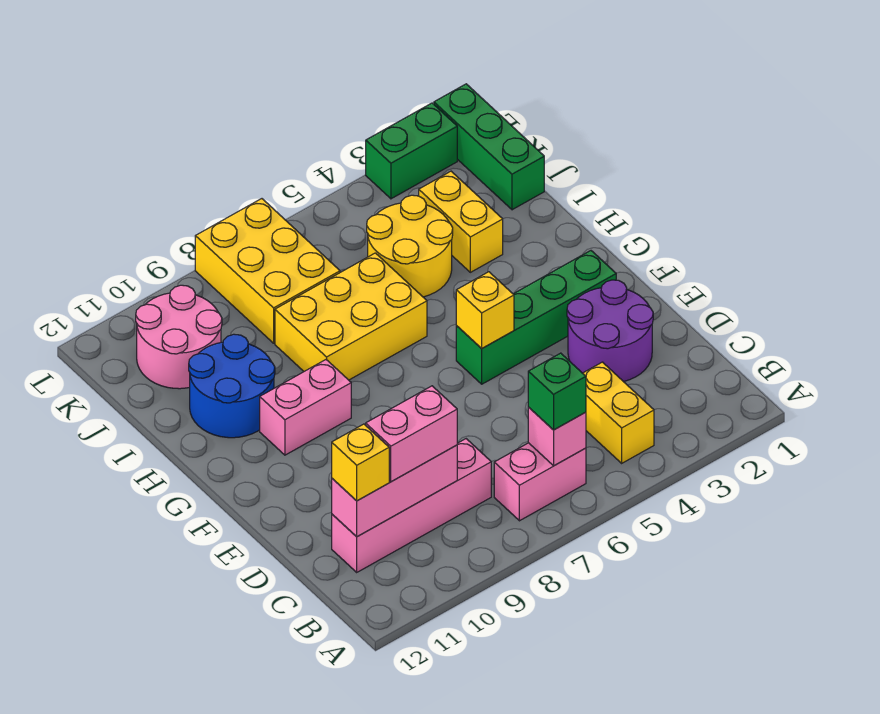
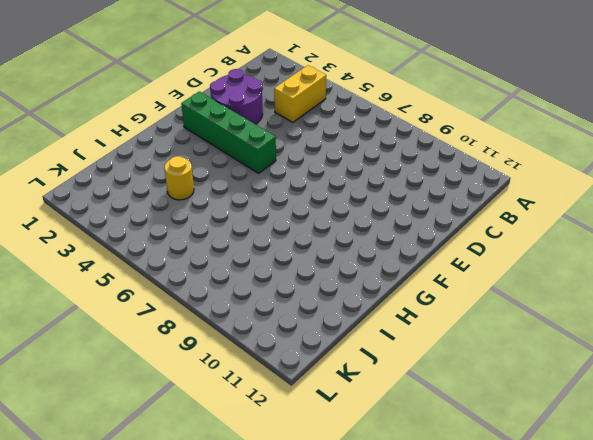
yellow round brick I4 level 1 -> yellow round brick I4:J5 level 1
none -> pink brick B6:B7 level 1
none -> pink brick C8:C11 level 1
none -> pink brick G9:G10 level 1

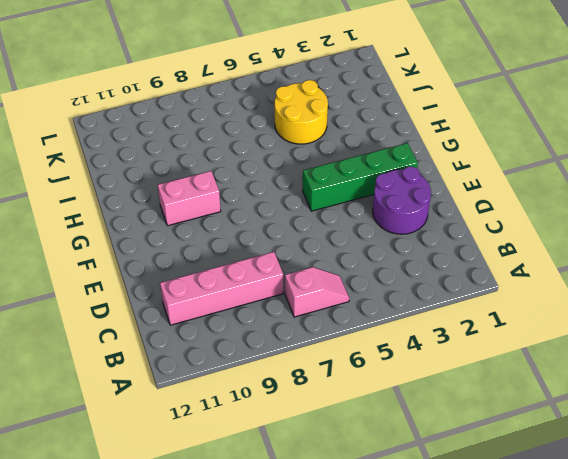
pink slope B6:B7 level 1 top 7 -> pink brick B6:B7 level 1
none -> yellow brick B4:C4 level 1
none -> yellow brick H6:I8 level 1
none -> blue round brick H10:I11 level 1

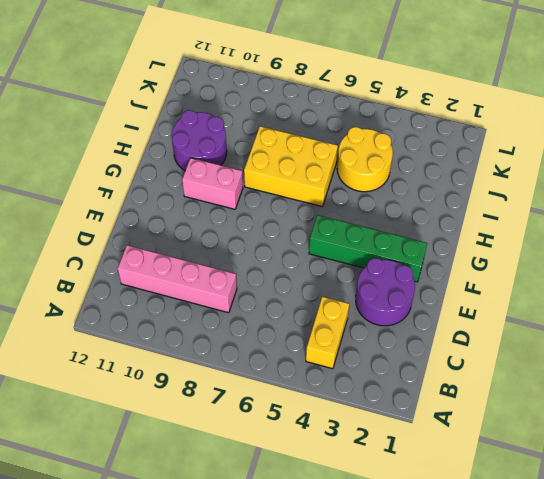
purple round brick H10:I11 level 1 -> blue round brick H10:I11 level 1
none -> pink brick B6:B7 level 1
none -> yellow brick I3:J3 level 1
none -> green brick J1:L1 level 1

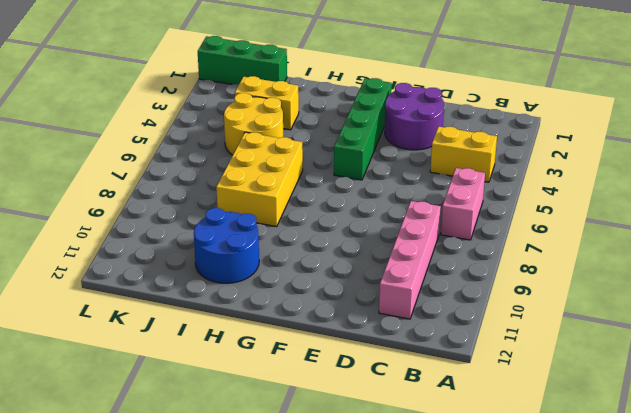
none -> pink brick G9:G10 level 1
none -> yellow brick J7:L8 level 1
none -> pink round brick J10:K11 level 1

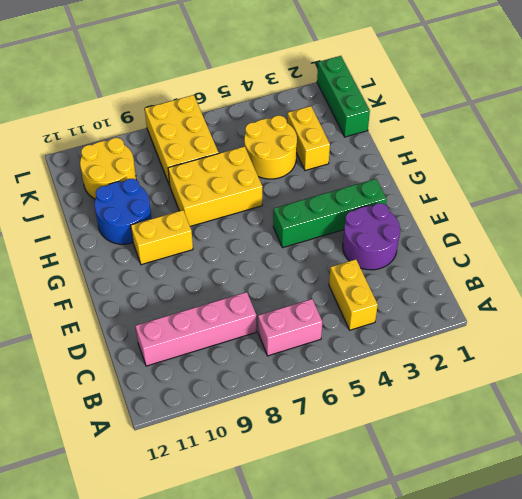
yellow brick G9:G10 level 1 -> pink brick G9:G10 level 1
yellow round brick J10:K11 level 1 -> pink round brick J10:K11 level 1
none -> green brick L2:L3 level 1
none -> pink brick B6 level 2
none -> pink brick C9:C11 level 2

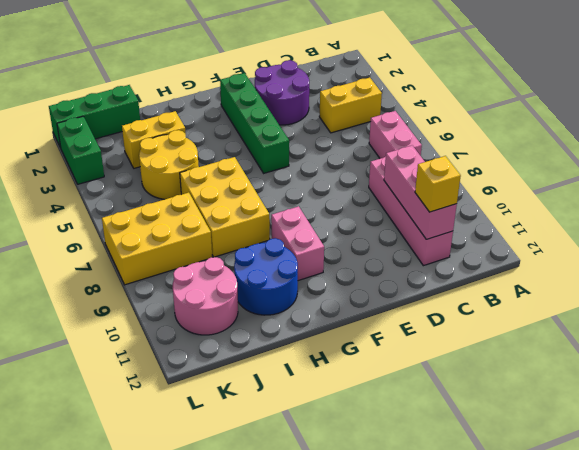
none -> pink brick B6 level 2
none -> yellow brick F5 level 2
none -> green brick B6 level 3

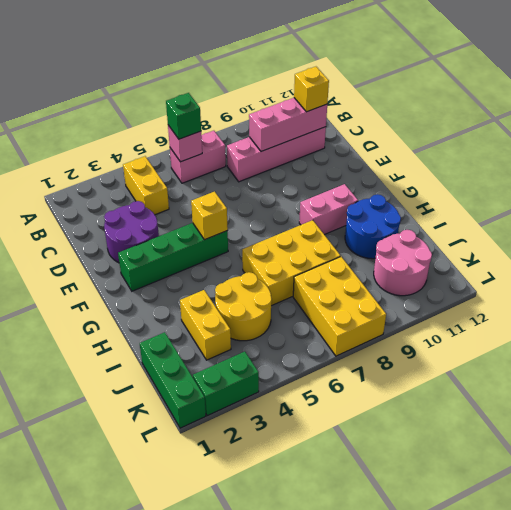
none -> pink brick C9:C10 level 3

